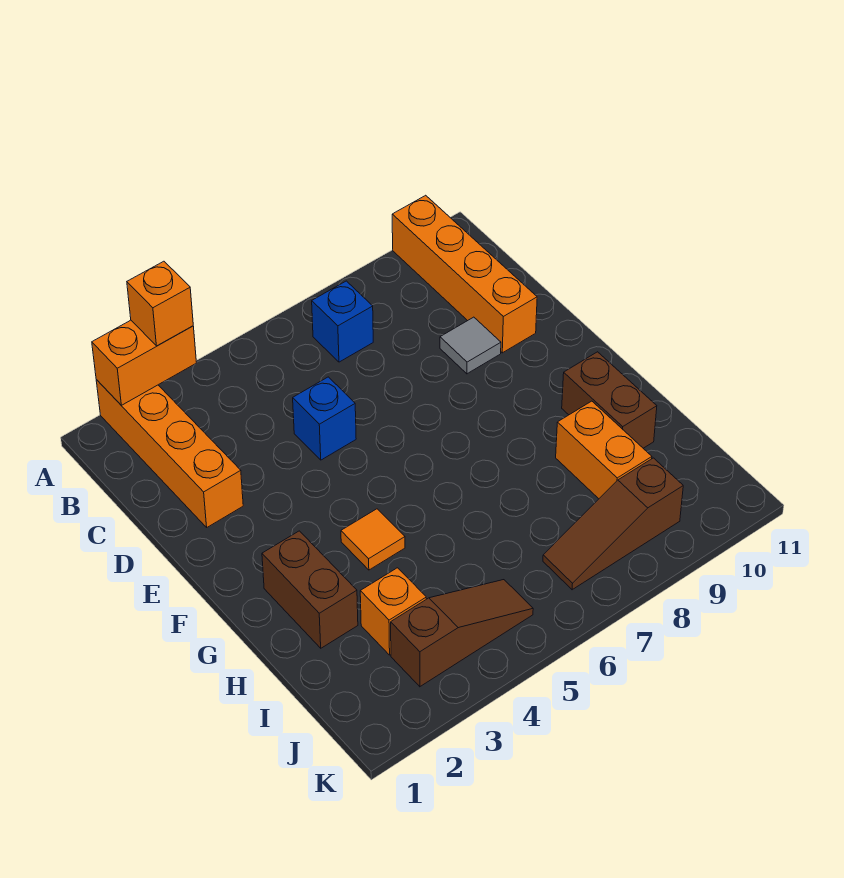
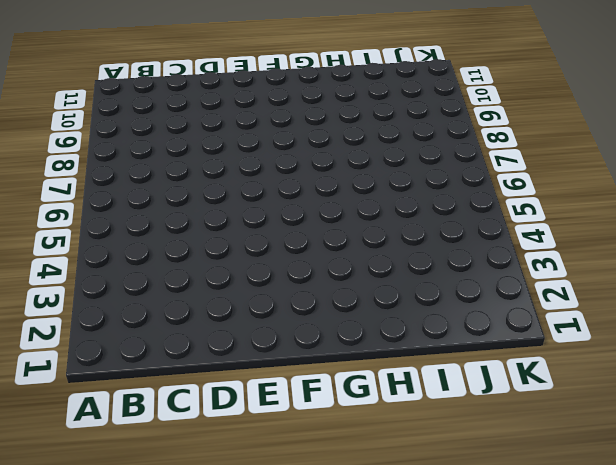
none -> orange brick A2:D2 level 1
none -> orange brick A10:D10 level 1
none -> blue brick B7 level 1

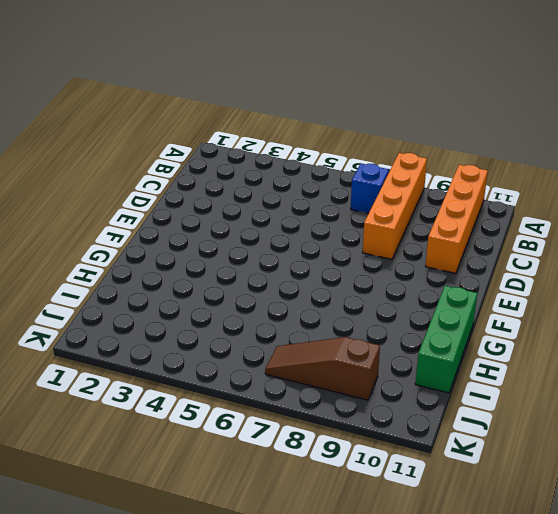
orange brick A8:D8 level 1 -> orange brick A2:D2 level 1
green brick G11:I11 level 1 -> none
none -> blue brick D5 level 1
none -> grey tile D9 level 1
none -> brown brick G2:H2 level 1

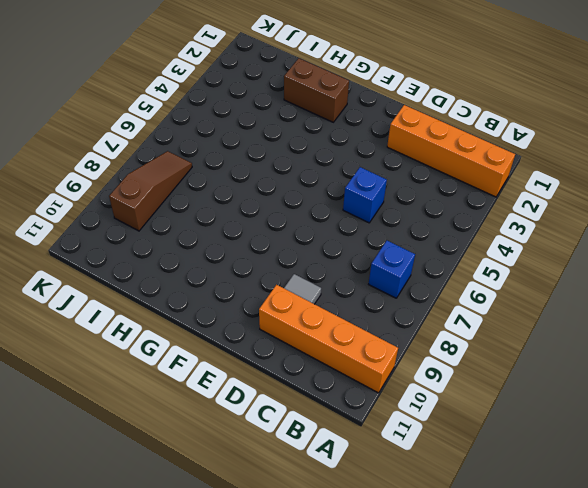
none -> orange tile G4 level 1
none -> brown brick G10:H10 level 1
none -> orange brick H9:I9 level 1

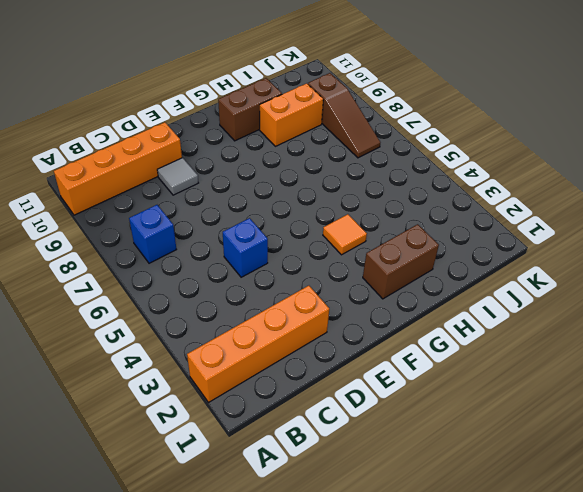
none -> orange brick I3 level 1
none -> brown slope J3:J5 level 1 top 3
none -> orange brick A2:A3 level 2

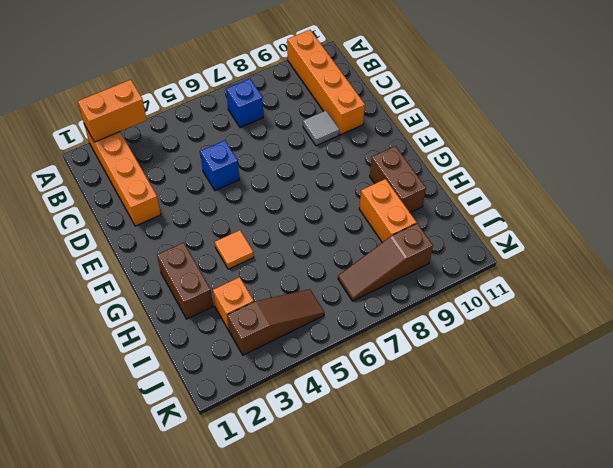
none -> orange brick A3 level 3

